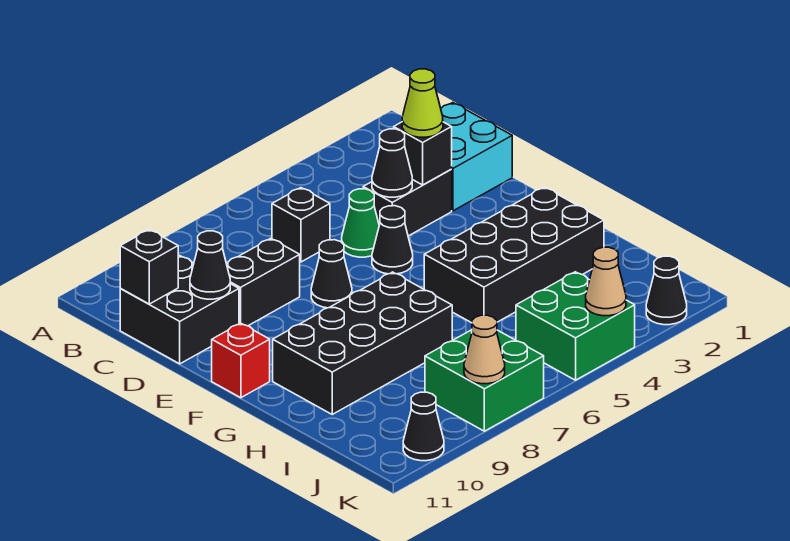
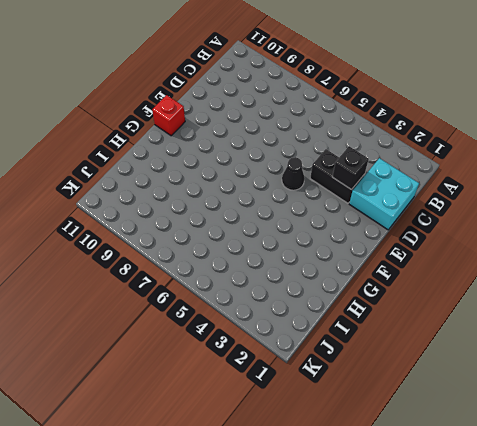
none -> black brick C6 level 1
none -> black brick C10:D11 level 1
none -> green cone D5 level 1

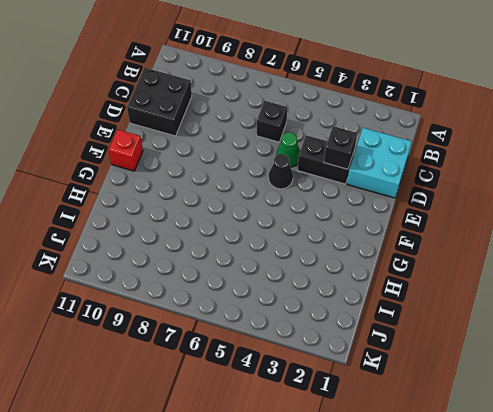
none -> black brick D8:D9 level 1
none -> black cone E7 level 1
none -> black brick G2:H5 level 1

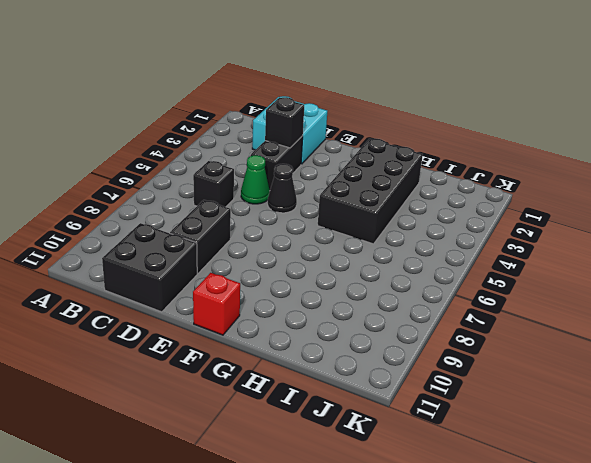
none -> black cone E7 level 1
none -> black brick G7:H10 level 1
none -> green brick J4:K5 level 1

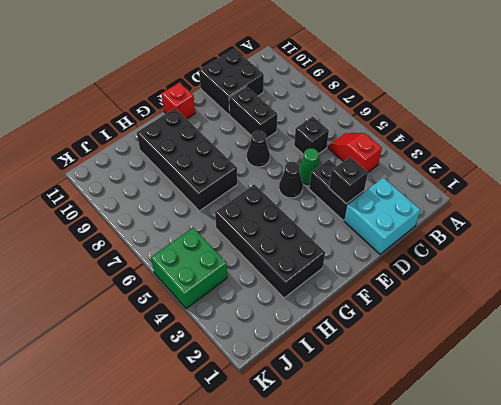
red slope B4:B5 level 1 top 4 -> none
none -> green brick J7:K8 level 1
none -> black cone K2 level 1
none -> black cone K10 level 1

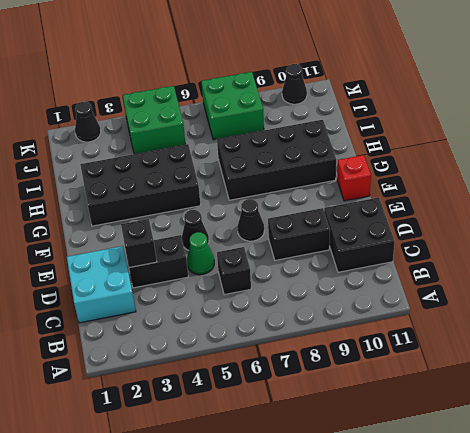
none -> black brick C11 level 2
none -> black cone D4 level 2
none -> black cone D10 level 2

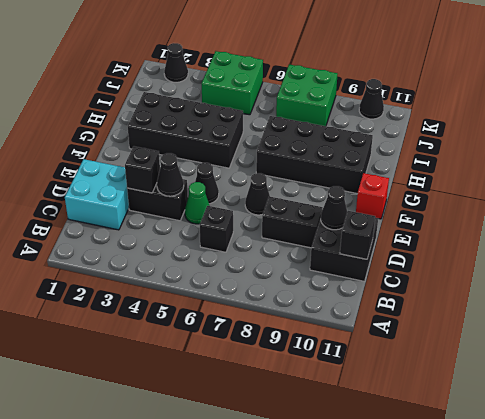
none -> tan cone K4 level 2
none -> tan cone K8 level 2
none -> lime cone D3 level 3

